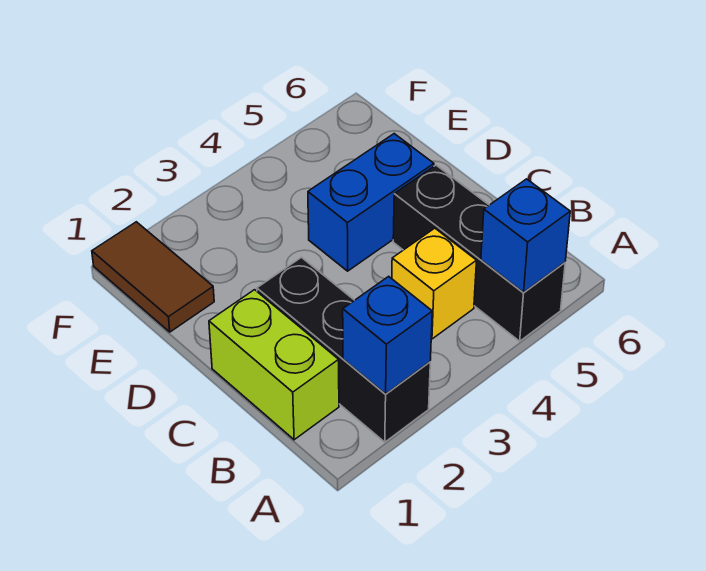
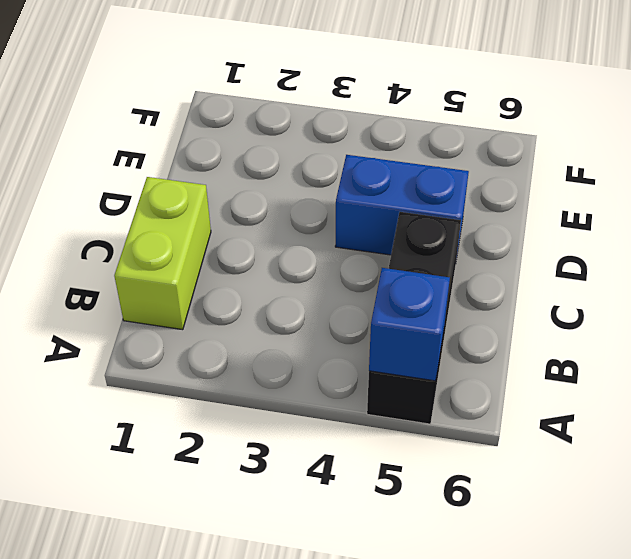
none -> black brick A2:C2 level 1
none -> yellow brick B4 level 1

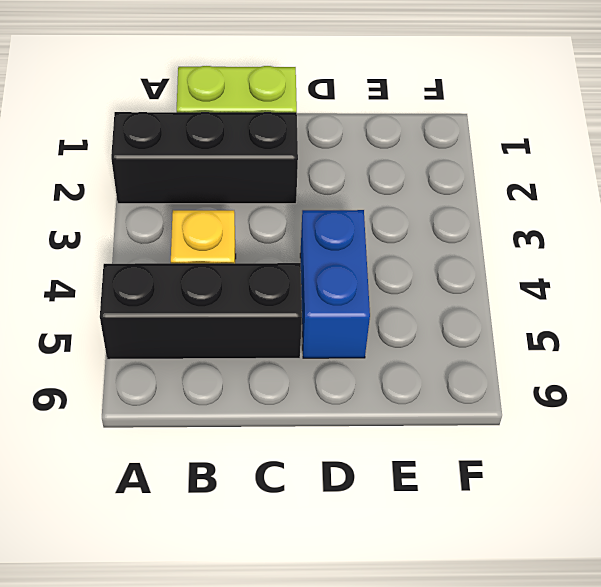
none -> brown tile E1:F1 level 1
none -> blue brick A2 level 2

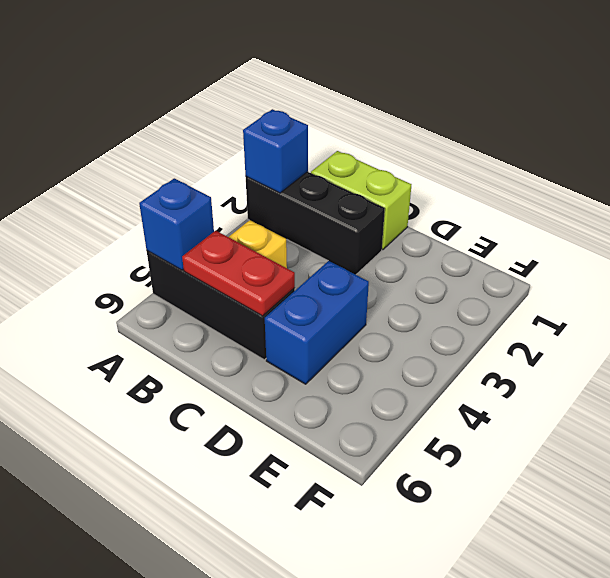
red plate B5:C5 level 2 -> none
none -> brown tile E1:F1 level 1

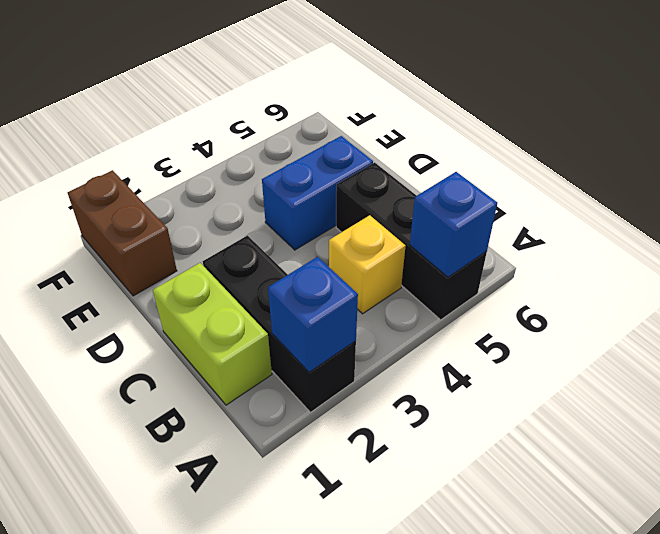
brown brick E1:F1 level 1 -> brown tile E1:F1 level 1

